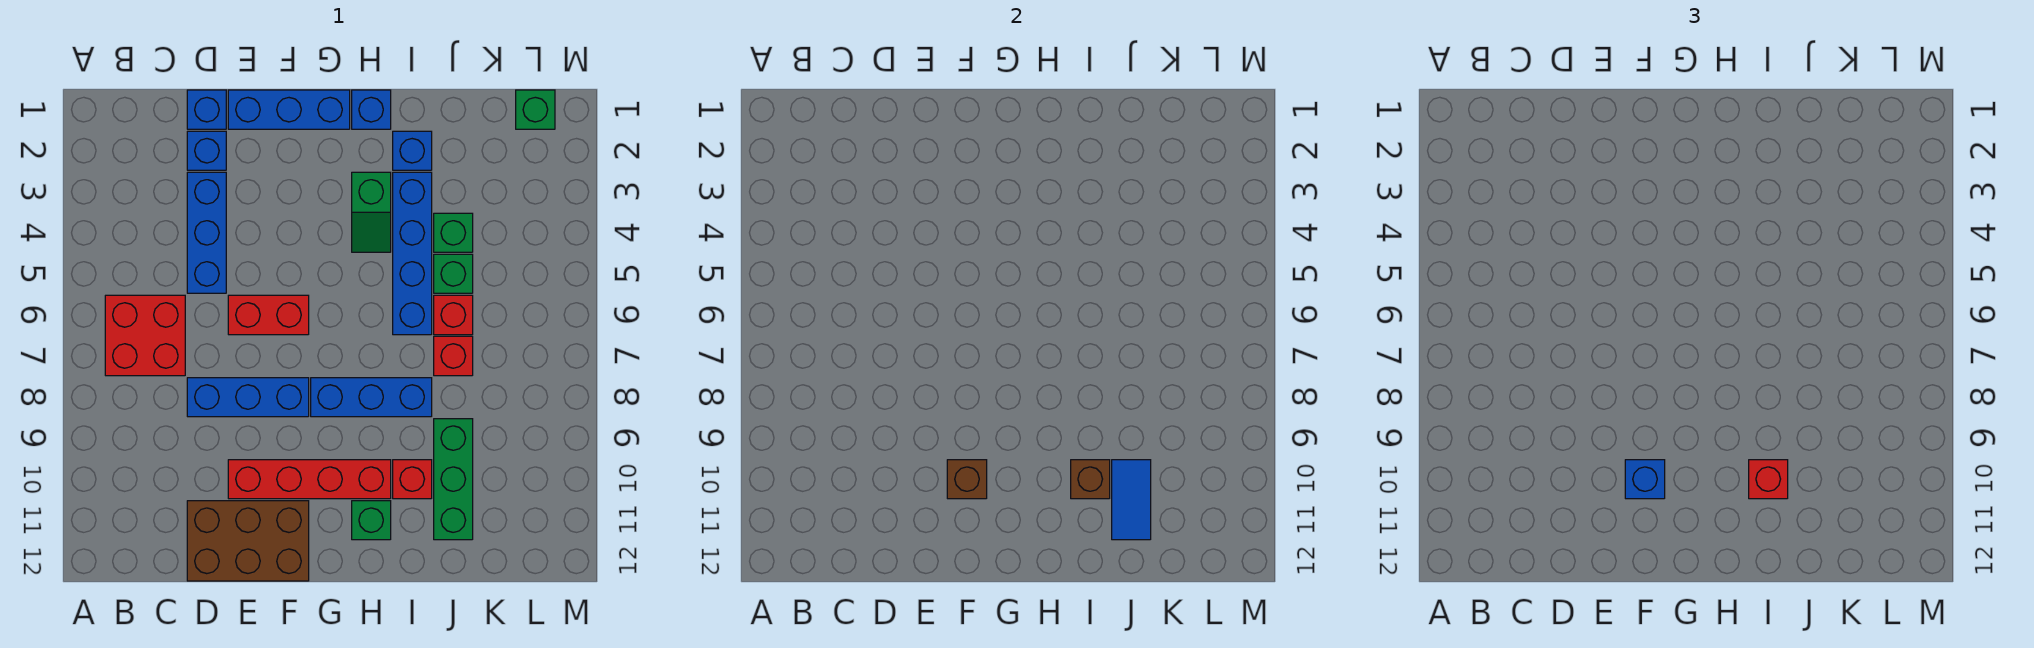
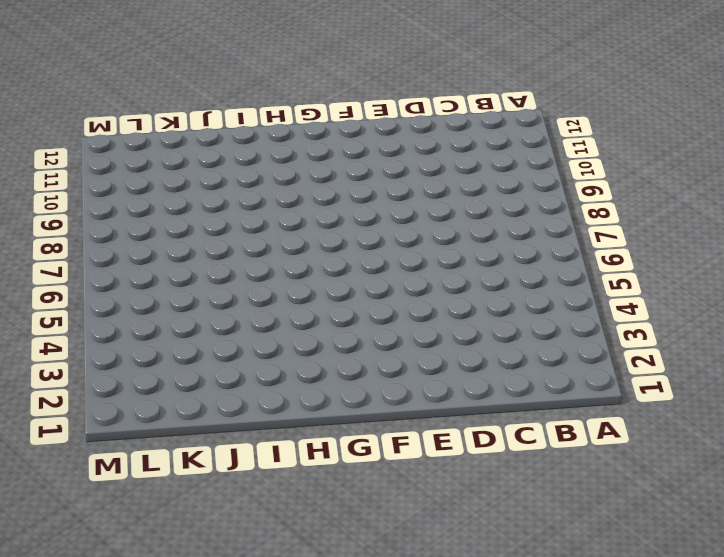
none -> red brick B6:C7 level 1
none -> blue brick D1 level 1
none -> blue brick D2 level 1

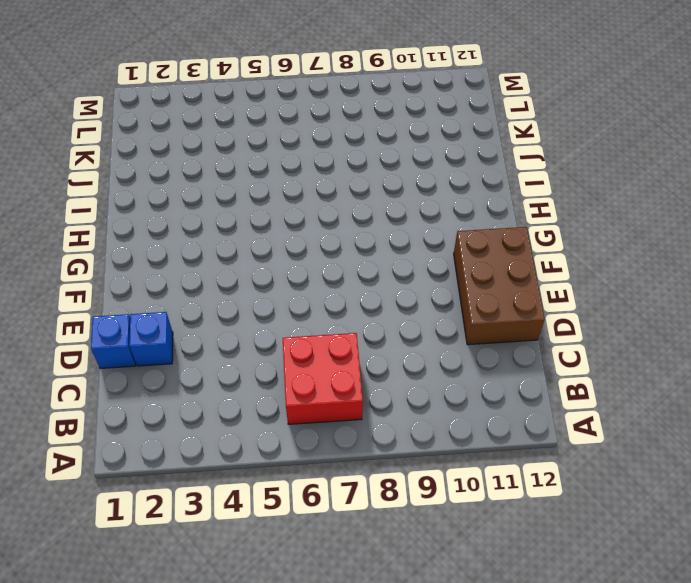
none -> blue brick D3:D5 level 1
none -> blue brick D8:F8 level 1
none -> blue brick E1:G1 level 1

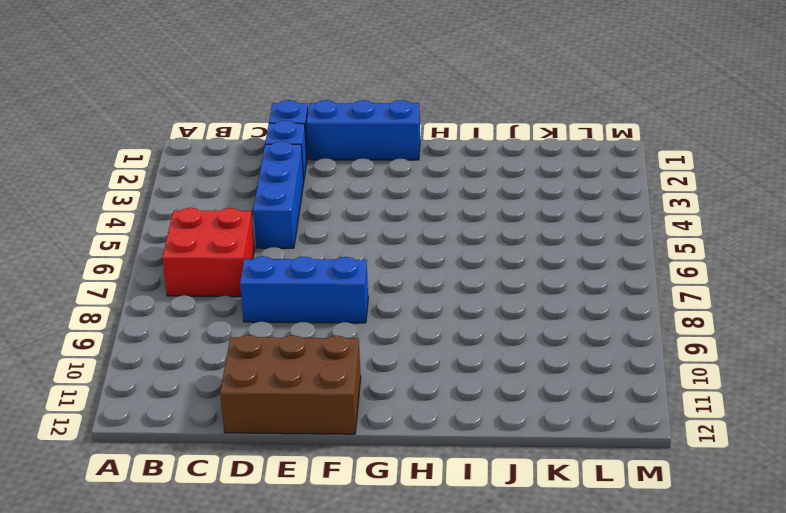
none -> red brick E6:F6 level 1
none -> red brick E10:H10 level 1
none -> blue brick G8:I8 level 1

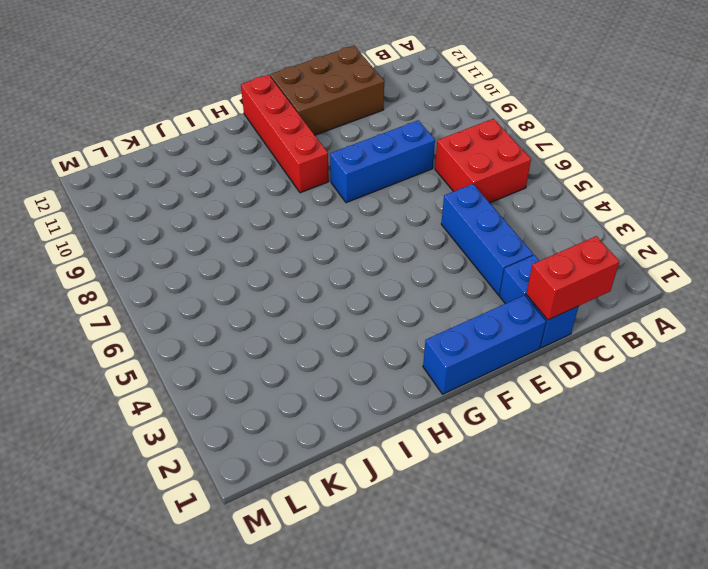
red brick C1:D1 level 2 -> red brick E6:F6 level 1
red brick G9:G12 level 1 -> red brick E10:H10 level 1
none -> blue brick G8:I8 level 1
none -> blue brick H1 level 1
none -> green slope H3:H4 level 1 top 3

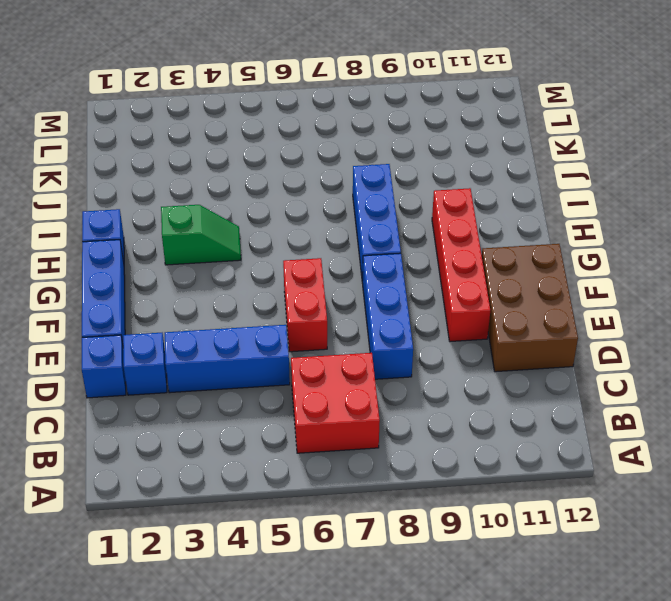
none -> green brick H11 level 1
none -> blue brick I2 level 1
none -> blue brick I3:I6 level 1

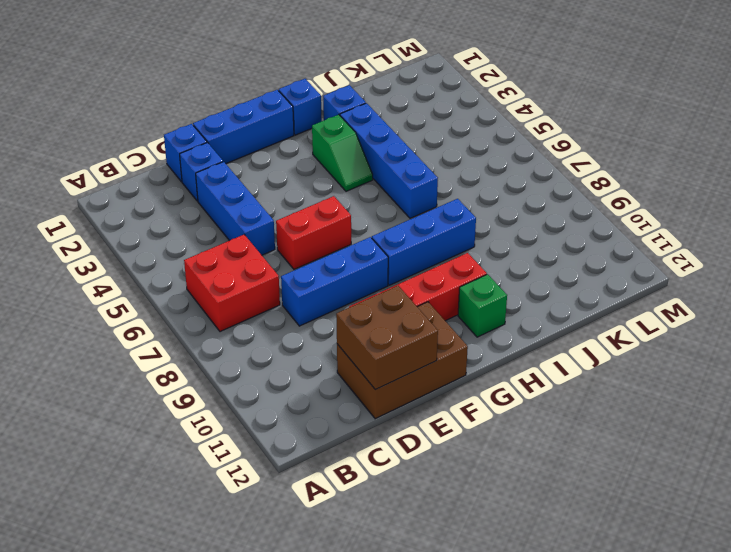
brown brick D11:E12 level 2 -> none
none -> red brick I10 level 1
none -> green brick J4 level 1
none -> green brick J5 level 1

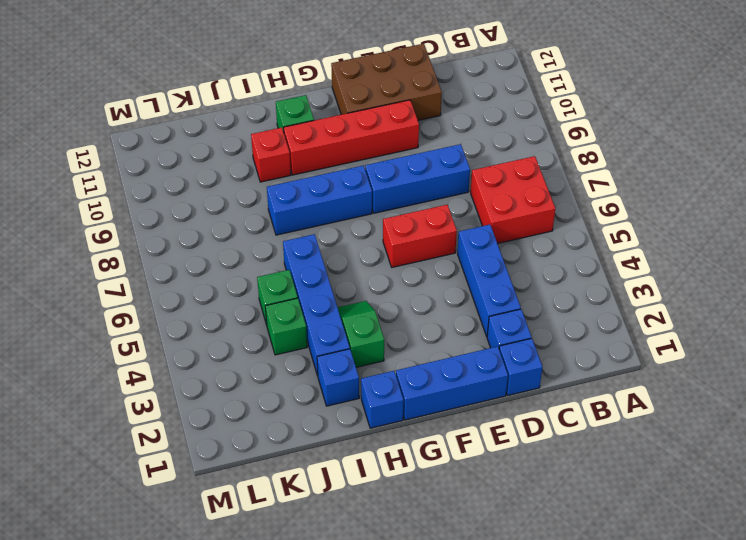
none -> red brick J6 level 1
none -> red brick J7 level 1
none -> green brick J9:J11 level 1

